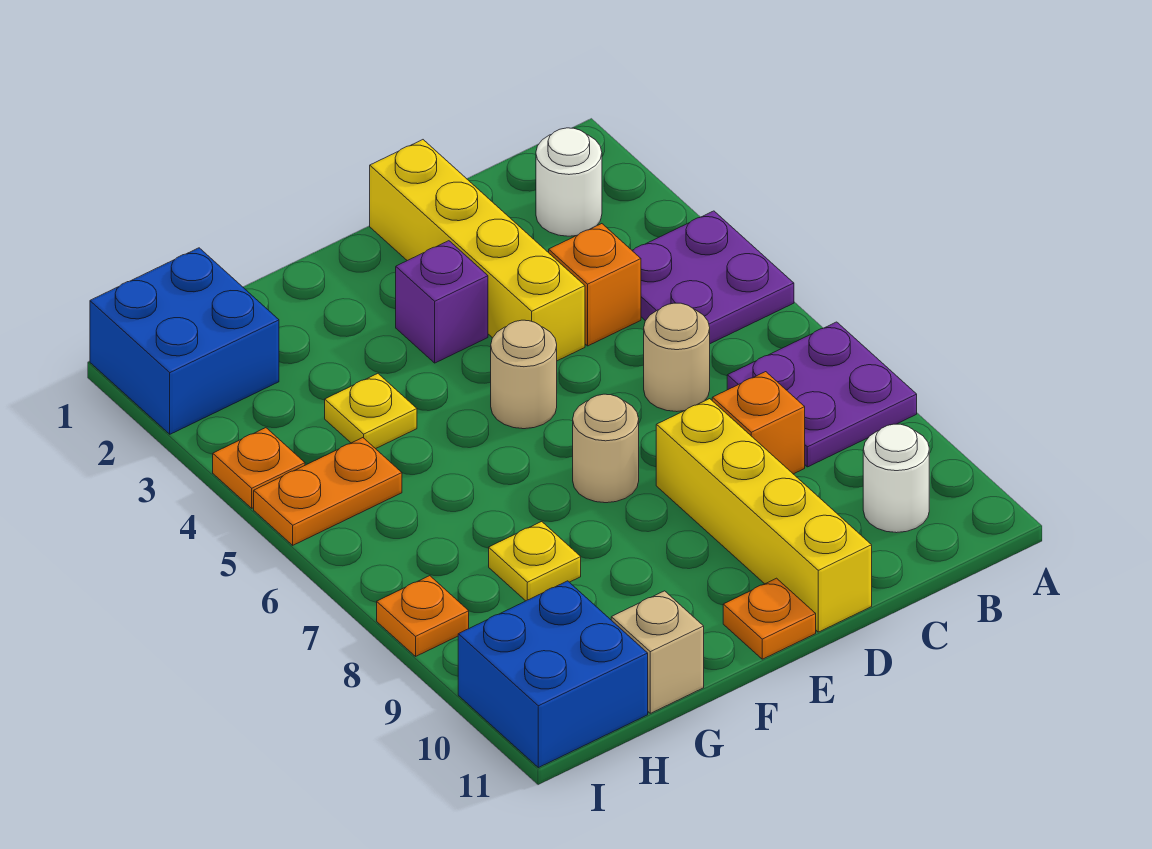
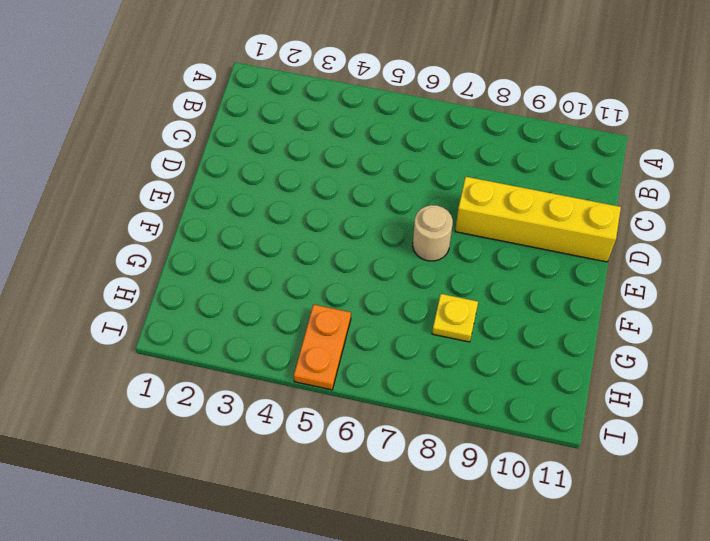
none -> purple plate A4:B5 level 1
none -> purple plate A7:B8 level 1
none -> white round brick B2 level 1

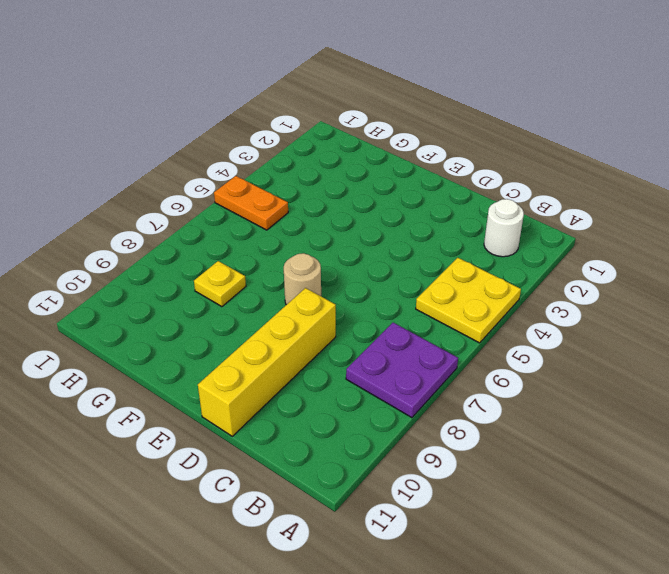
yellow plate A4:B5 level 1 -> purple plate A4:B5 level 1
none -> white round brick B10 level 1
none -> orange brick C4 level 1
none -> tan round brick C6 level 1

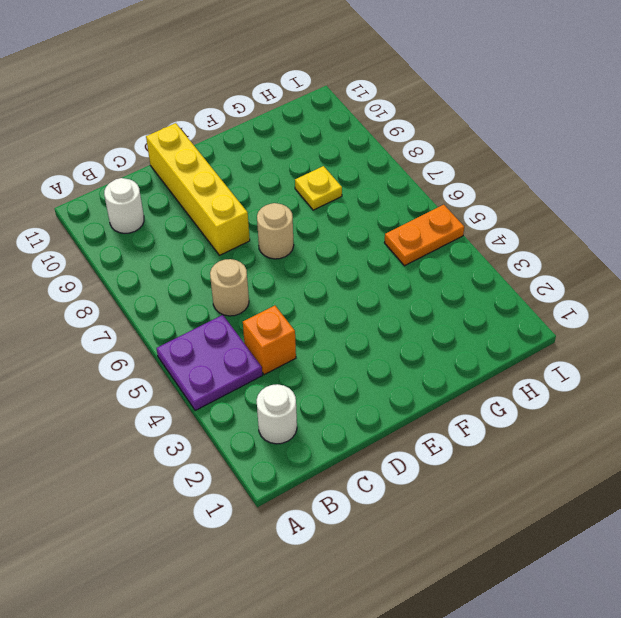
none -> purple plate A7:B8 level 1
none -> orange brick C8 level 1
none -> yellow brick D1:D4 level 1

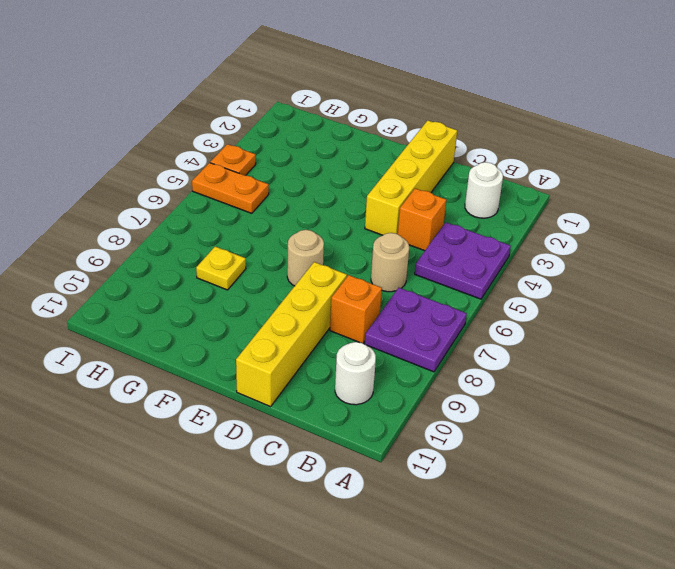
none -> purple brick E3 level 1
none -> tan round brick E5 level 1
none -> orange plate E11 level 1

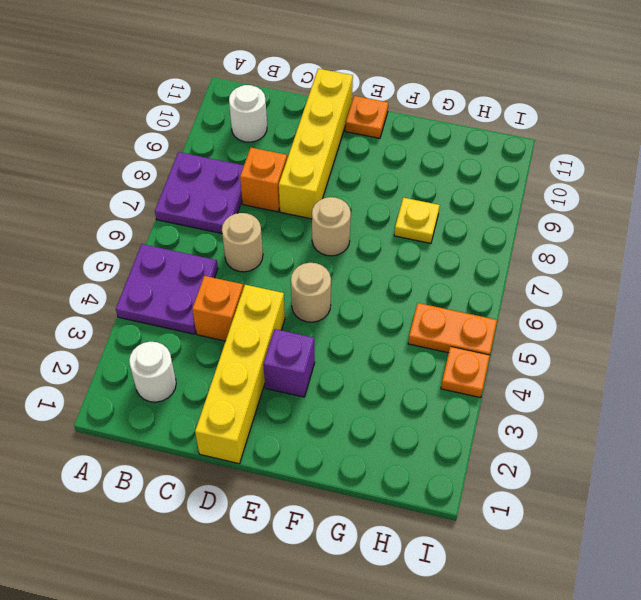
none -> yellow plate G4 level 1
none -> tan brick G11 level 1
none -> blue brick H1:I2 level 1

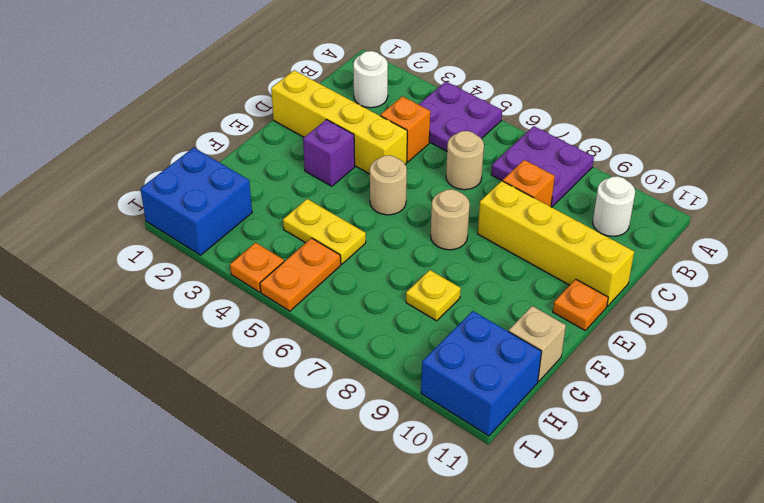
yellow plate G4:G5 level 1 -> yellow plate G4 level 1
none -> orange plate I8 level 1

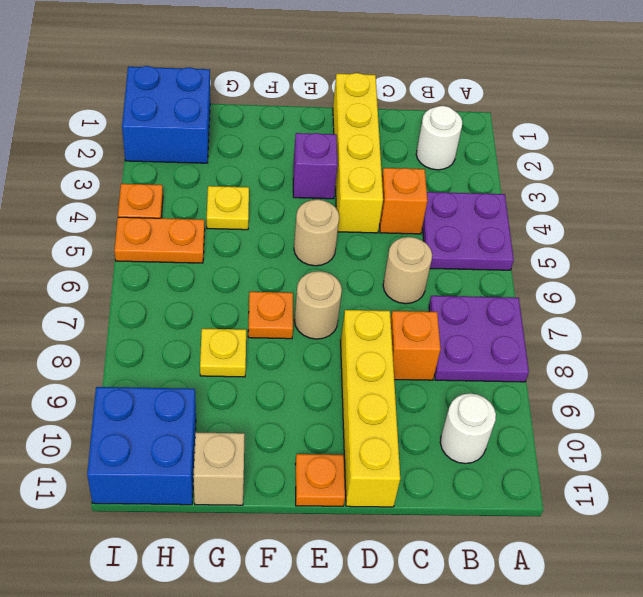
orange plate F7 level 1 -> orange plate I8 level 1

